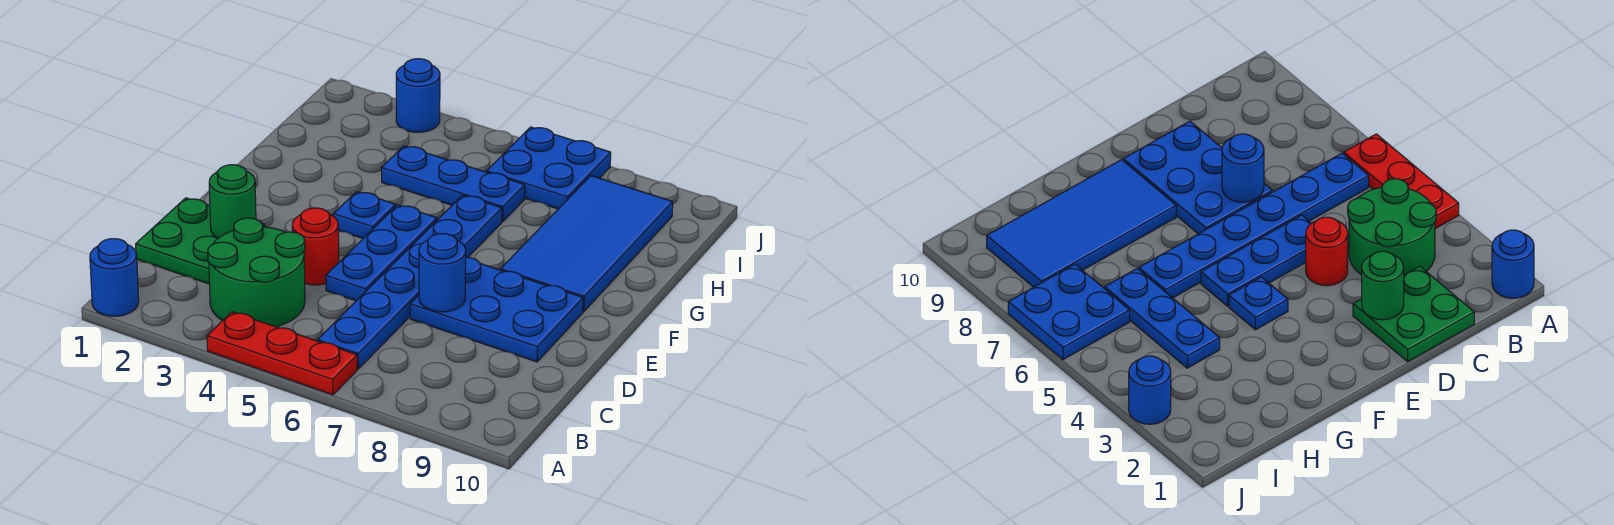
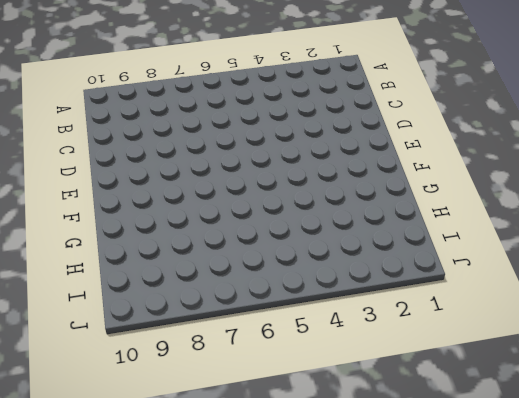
none -> blue round brick A1 level 1
none -> red plate A4:A6 level 1
none -> green round brick B3:C4 level 1

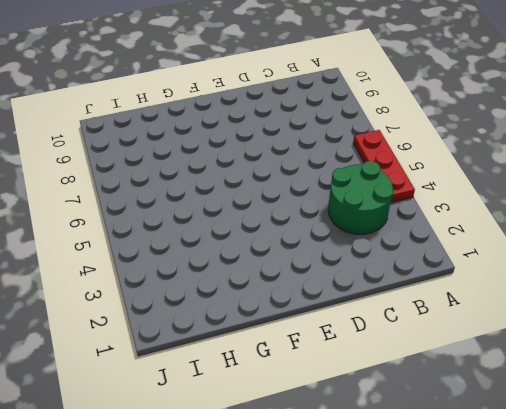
none -> blue round brick A1 level 1
none -> blue plate B6:G6 level 1
none -> green plate C1:D2 level 1

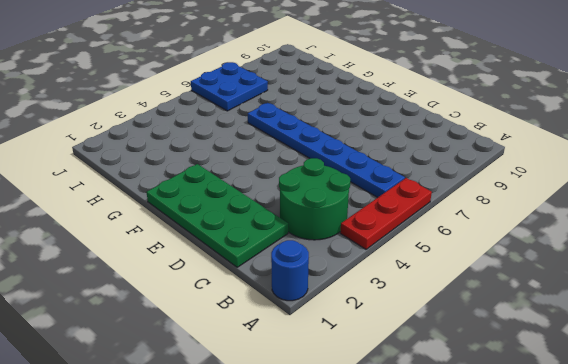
green plate C1:F2 level 1 -> green plate C1:D2 level 1
none -> red round brick D4 level 1
none -> blue plate D5:F5 level 1
none -> blue plate D7:E9 level 1

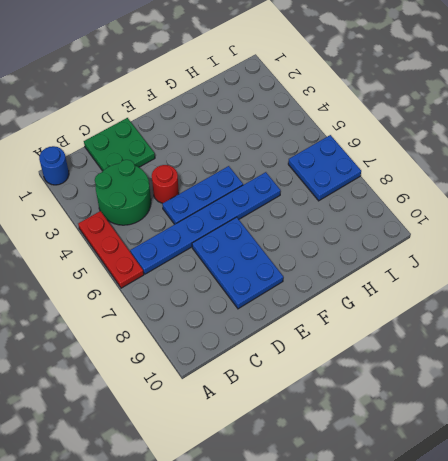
none -> blue plate F4 level 1
none -> blue tile F8:I9 level 1
none -> blue plate H4:H6 level 1

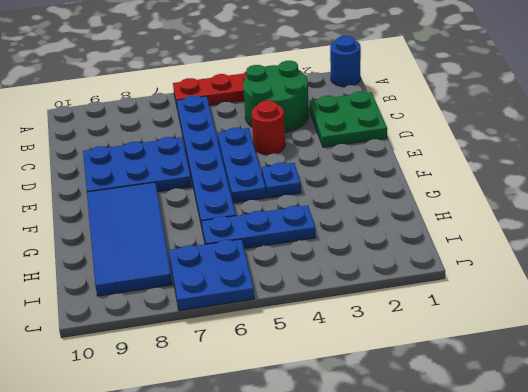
none -> blue round brick J3 level 1
none -> green round brick D2 level 2
none -> blue round brick D7 level 2

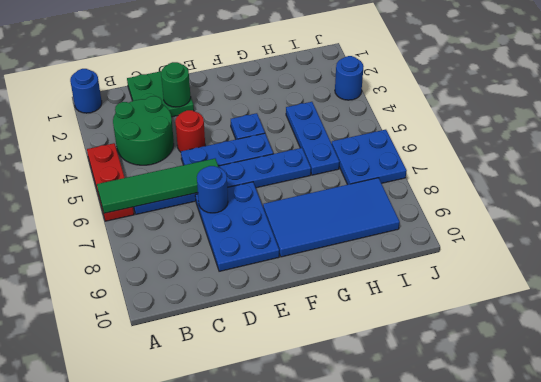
green tile A6:D6 level 2 -> none

